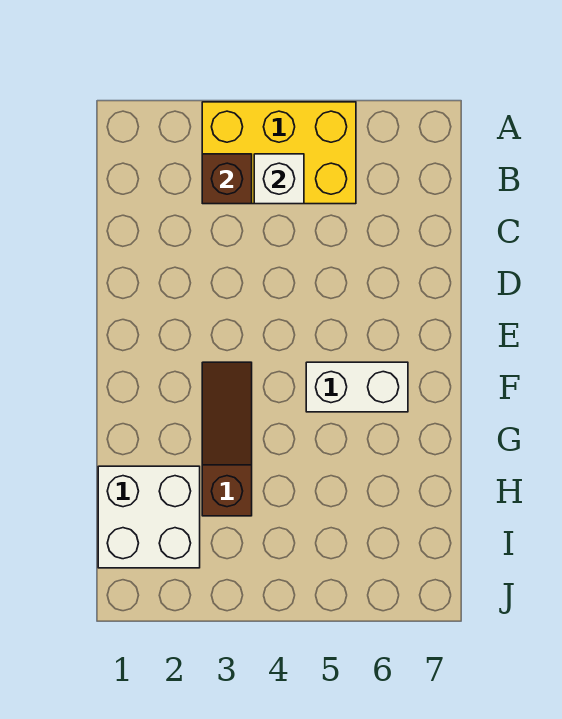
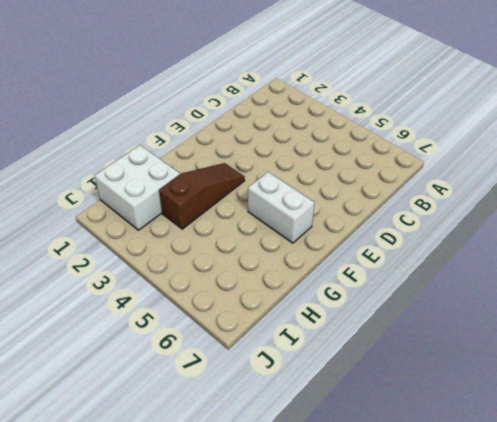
none -> yellow brick A3:B5 level 1
none -> brown brick B3 level 2

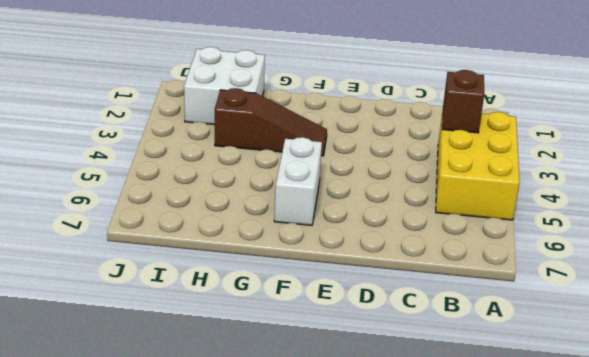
none -> white brick B4 level 2

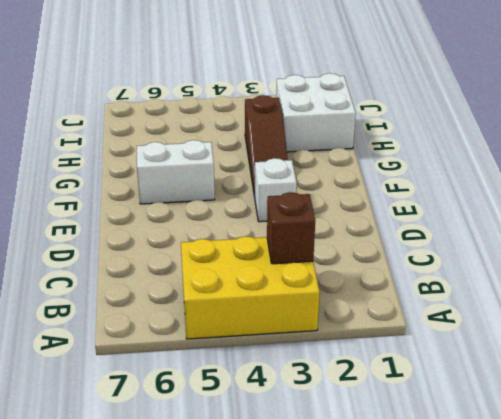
white brick E3 level 1 -> white brick B4 level 2

